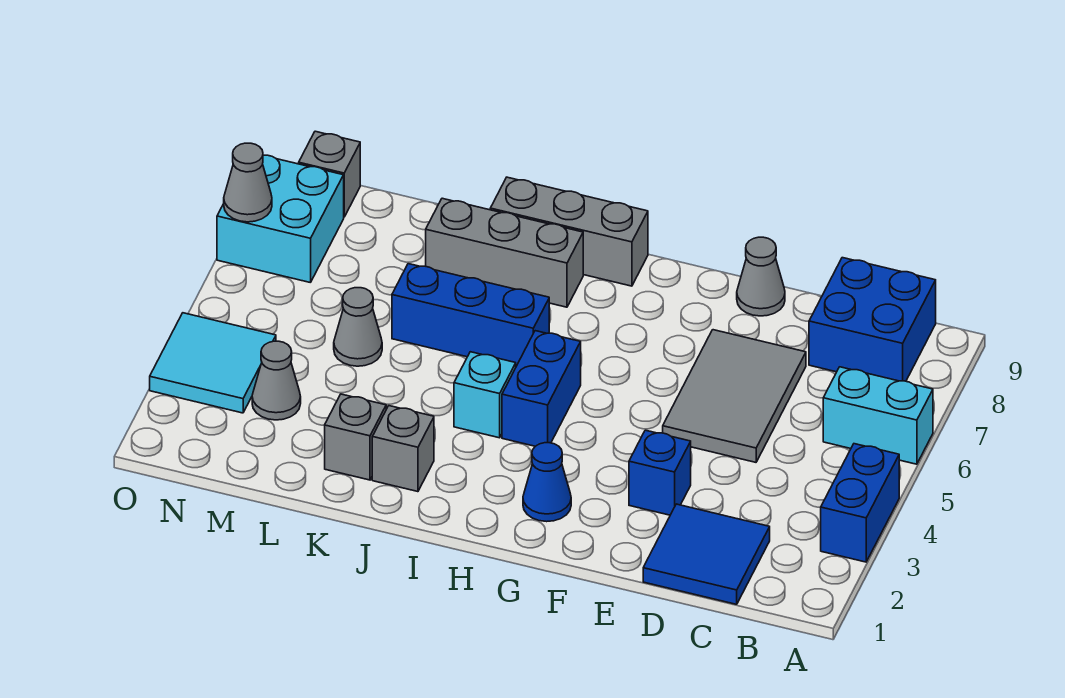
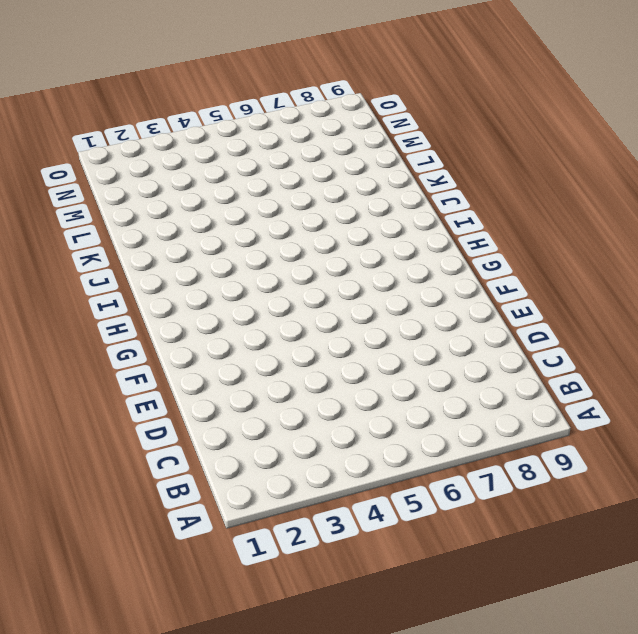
none -> blue brick A3:A4 level 1
none -> cyan brick A6:B6 level 1
none -> blue brick B8:C9 level 1

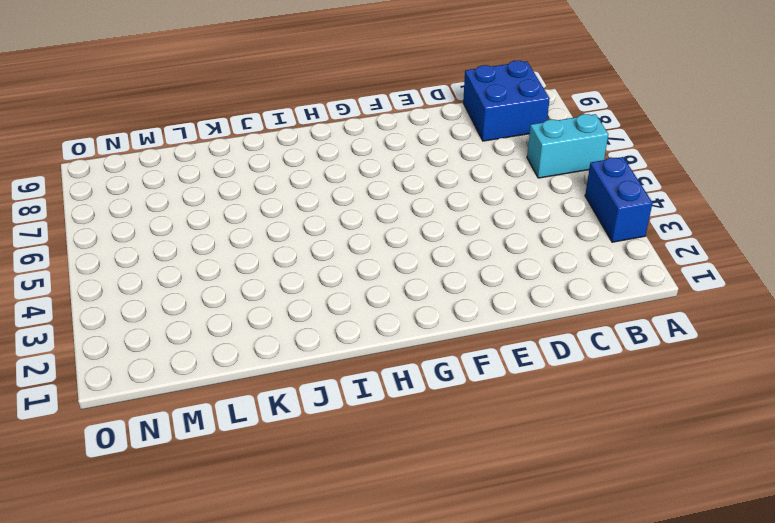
none -> blue tile C1:D2 level 1
none -> grey tile D5:E7 level 1
none -> blue brick E3 level 1

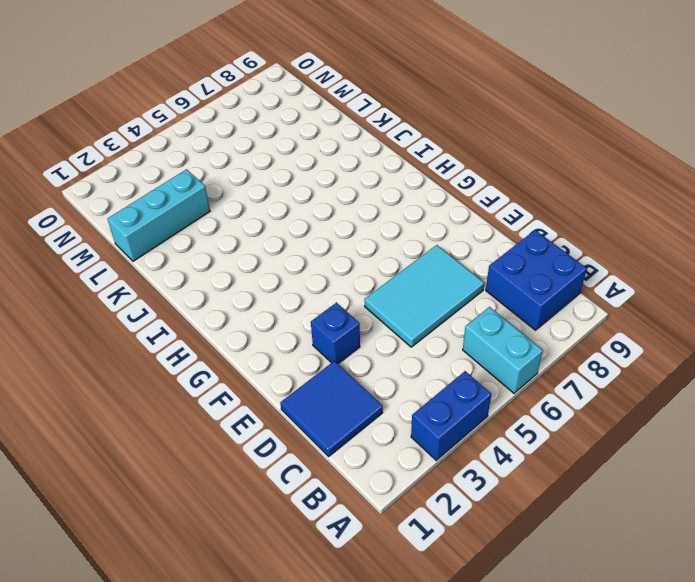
cyan tile D5:E7 level 1 -> grey tile D5:E7 level 1
cyan brick L1:L3 level 1 -> none
none -> grey cone E9 level 1
none -> blue cone G2 level 1
none -> blue brick H4:H5 level 1

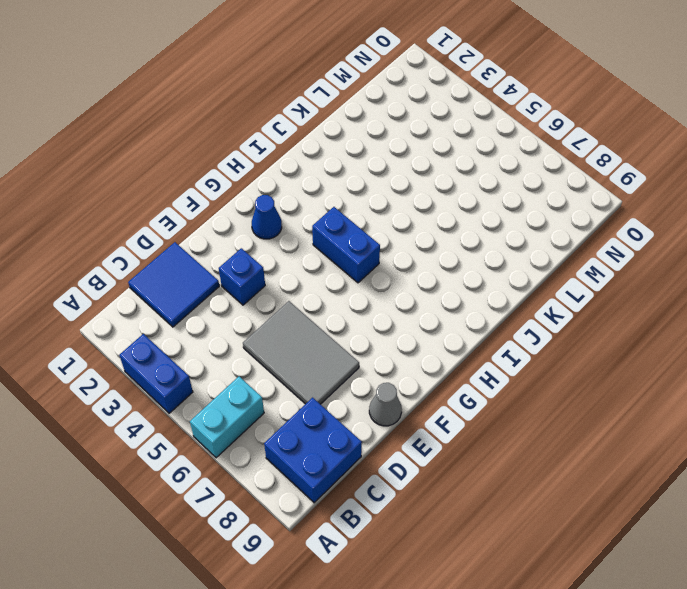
none -> grey brick H9:J9 level 1
none -> cyan brick I4 level 1
none -> blue brick I6:K6 level 1

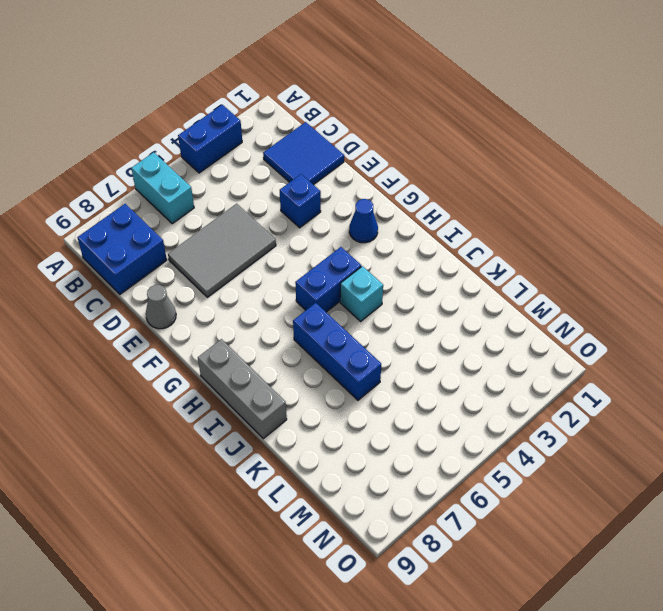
none -> grey brick I8:K8 level 1
none -> grey brick J2 level 1
none -> grey brick K2 level 1

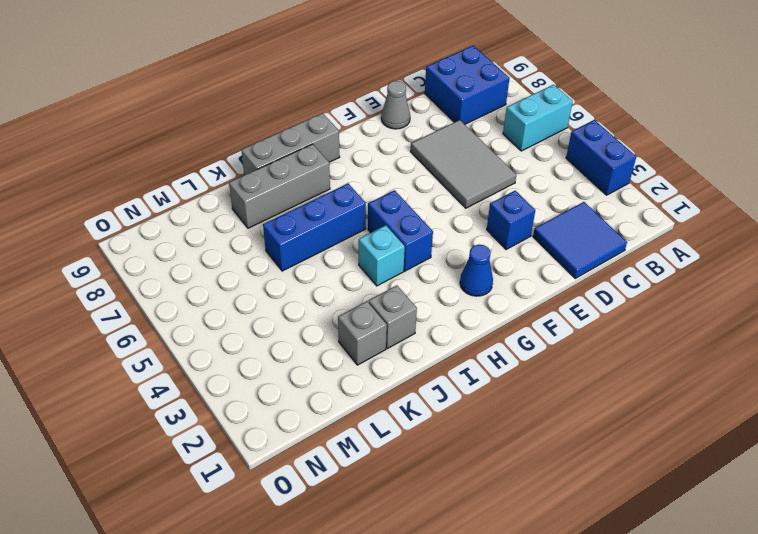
none -> grey cone L5 level 1
none -> grey cone M3 level 1
none -> cyan tile N3:O4 level 1

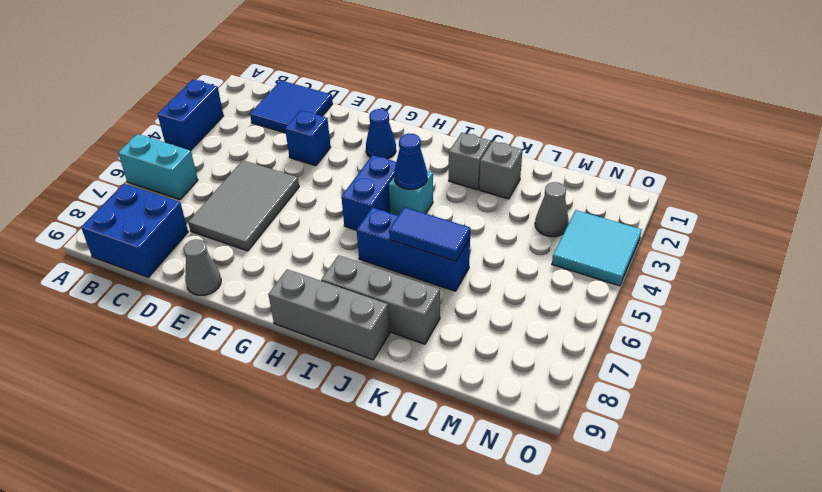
blue cone I4 level 2 -> none
blue tile J6:K6 level 2 -> none
none -> grey cone L5 level 1
none -> cyan brick N7:O8 level 1
none -> grey brick N9 level 1

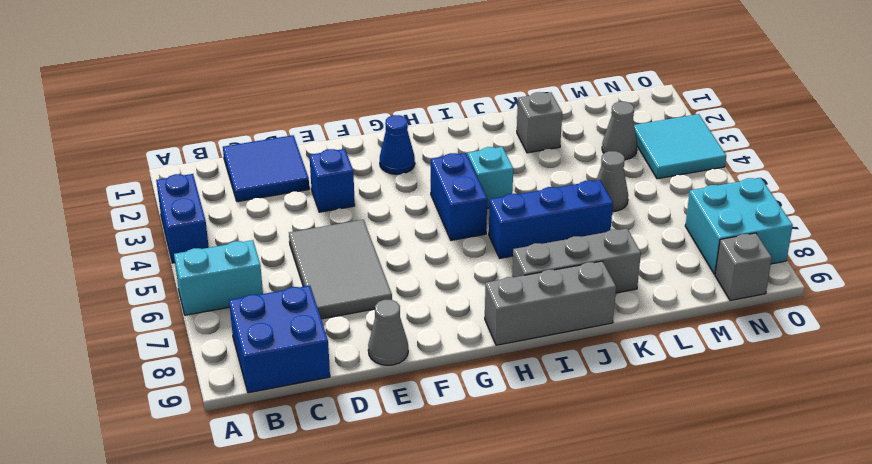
none -> grey brick J2 level 1
none -> grey cone O7 level 2

